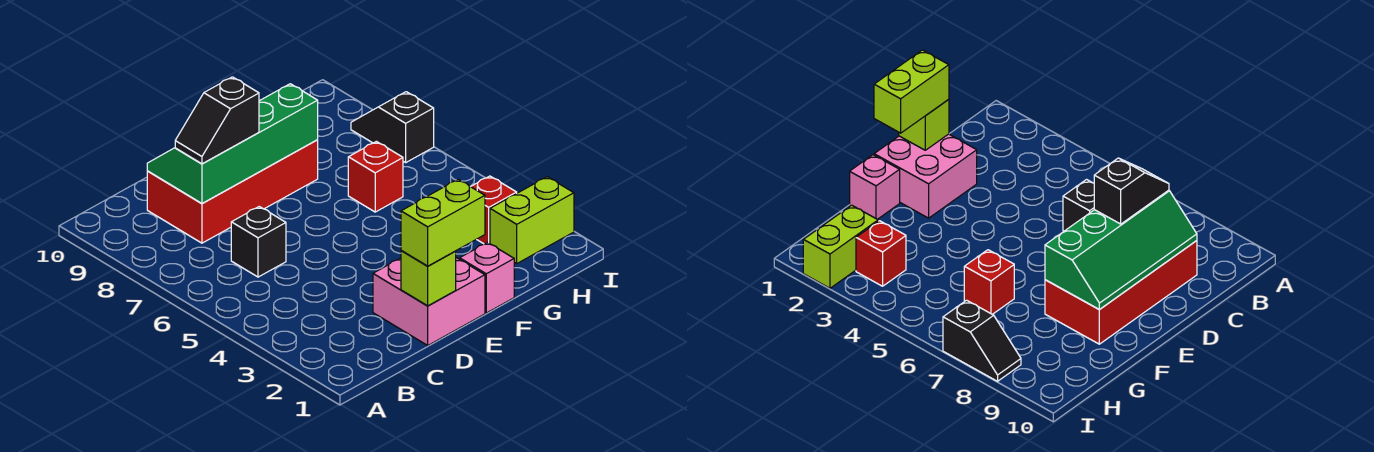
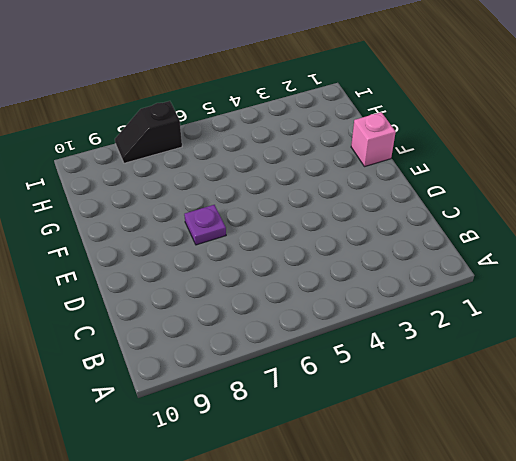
purple plate E7 level 1 -> none
none -> black brick C6 level 1
none -> red brick C8:F9 level 1
none -> pink brick D1:E2 level 1

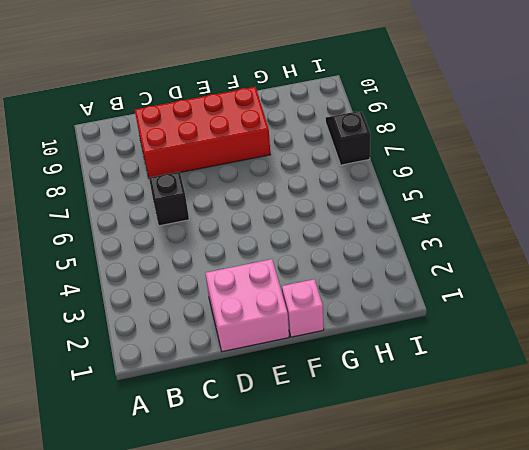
none -> red brick G6 level 1
none -> lime brick H2:I2 level 1
none -> red brick H3 level 1

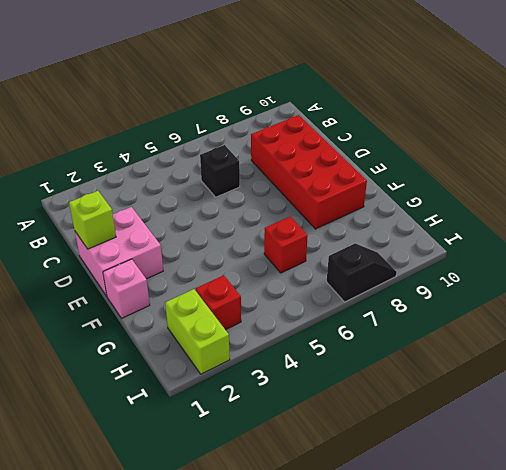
none -> green slope C8:F9 level 2 top 8
none -> black slope C8:D8 level 3 top D
none -> lime brick D1:E1 level 3

